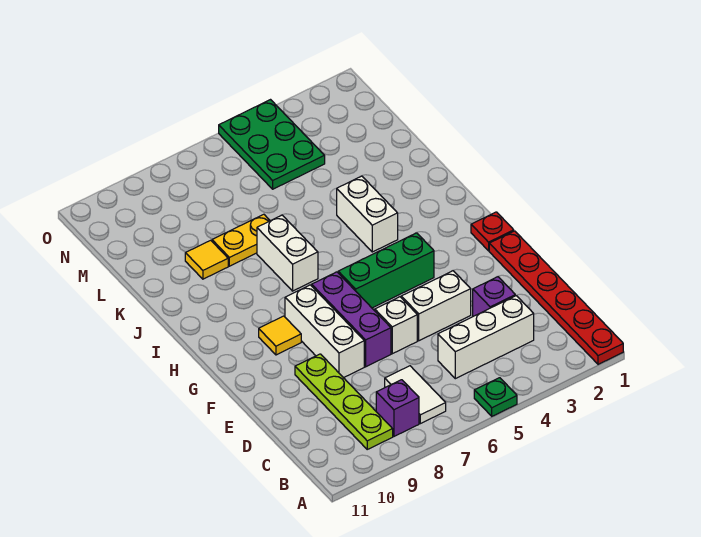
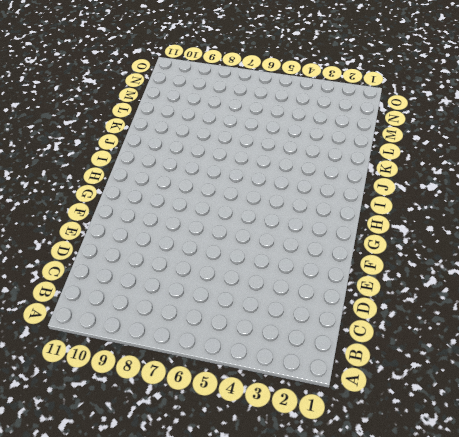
none -> red plate A1:F1 level 1
none -> green plate A5 level 1
none -> white tile B7:C7 level 1

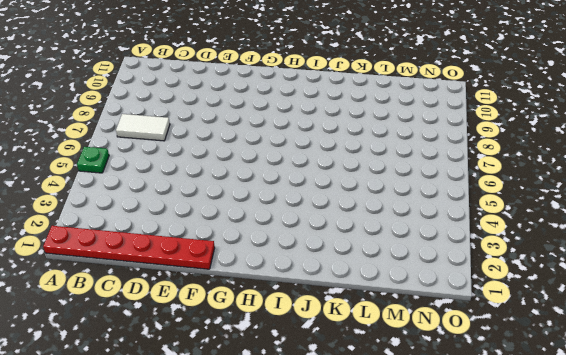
none -> purple brick B8 level 1
none -> lime plate B9:E9 level 1
none -> white brick C3:C5 level 1

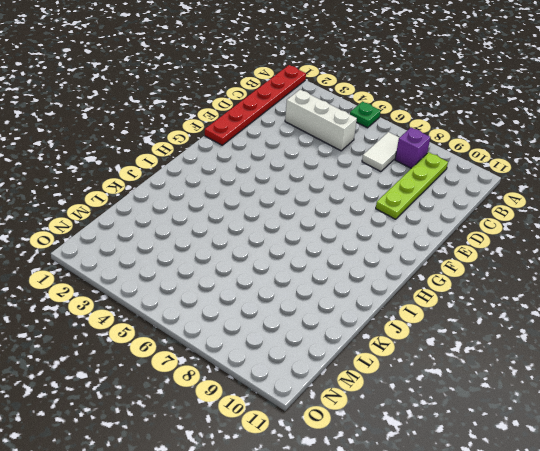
none -> purple brick D3 level 1
none -> white brick E4:E5 level 1
none -> white brick E6 level 1

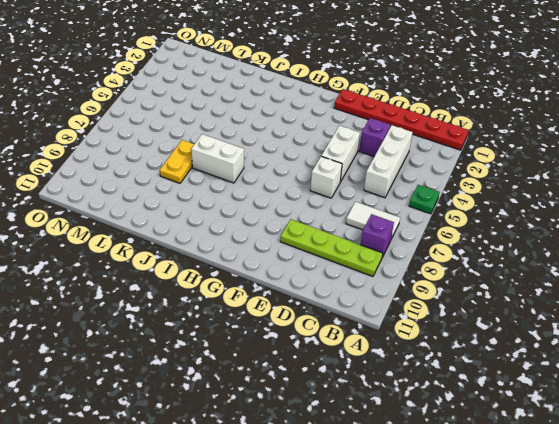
none -> purple brick E7:G7 level 1
none -> white brick E8:G8 level 1
none -> red plate G1 level 1

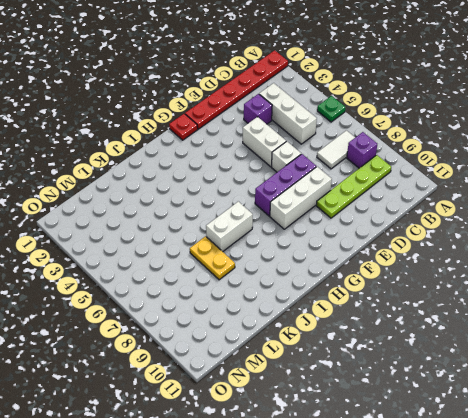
none -> green brick G4:G6 level 1
none -> yellow tile G9 level 1
none -> white brick I4:J4 level 1

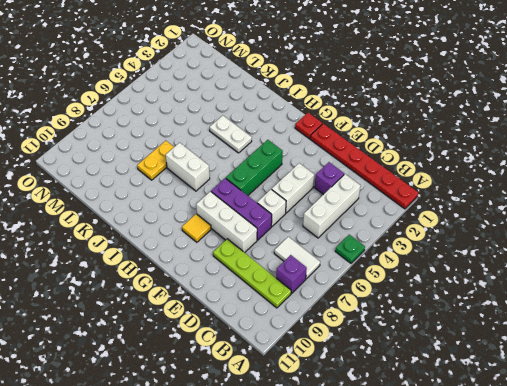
white plate I4:J4 level 1 -> white brick I4:J4 level 1
none -> yellow tile K9 level 1
none -> green plate M4:O5 level 1

